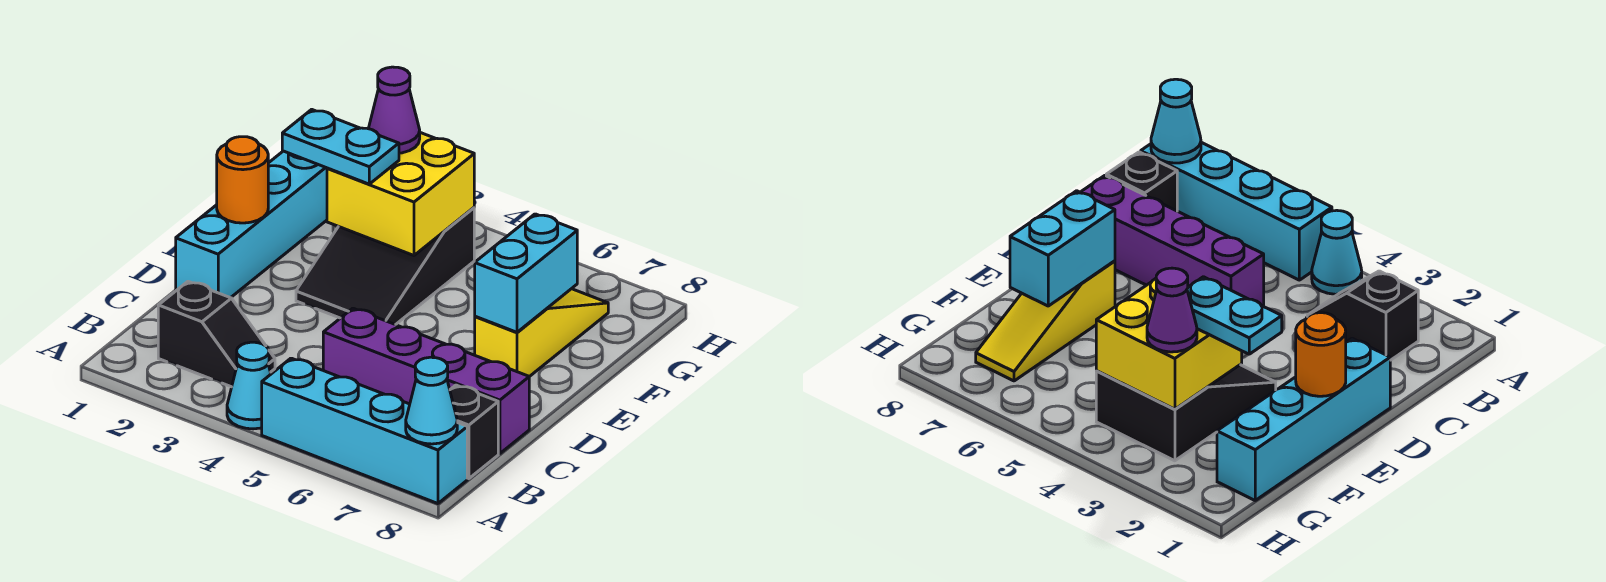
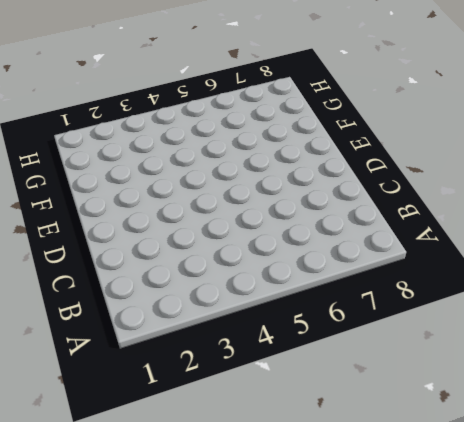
none -> cyan cone A4 level 1
none -> cyan brick A5:A8 level 1
none -> black slope B2:B3 level 1 top 2

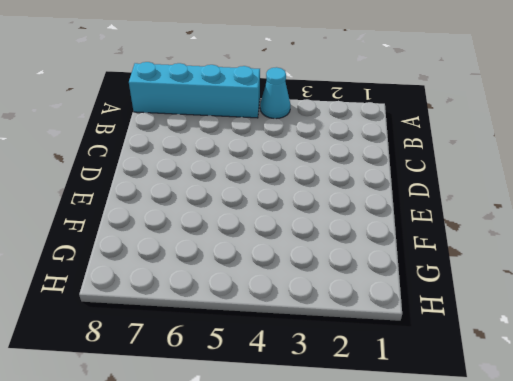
none -> black slope B2:B3 level 1 top 2
none -> black brick B8 level 1
none -> purple brick C5:C8 level 1

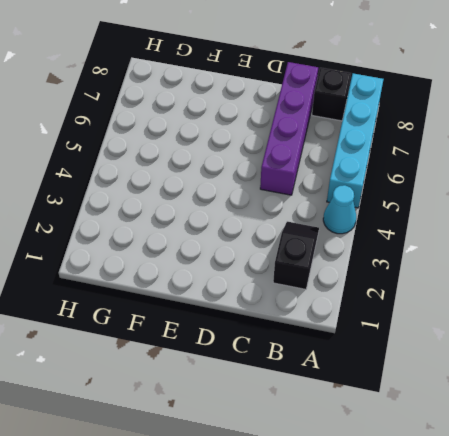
none -> cyan brick D1:G1 level 1
none -> black slope E3:G4 level 1 top G
none -> yellow slope E7:G7 level 1 top E

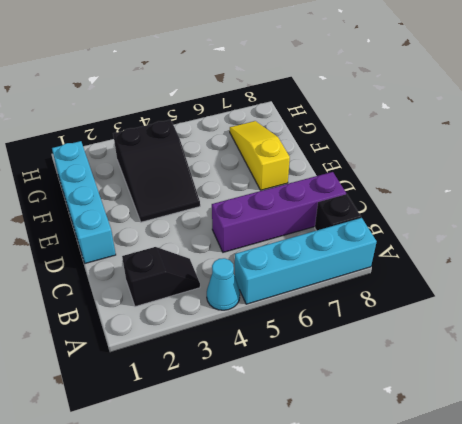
none -> cyan cone A8 level 2
none -> orange round brick E1 level 2
none -> cyan brick E7:F7 level 2

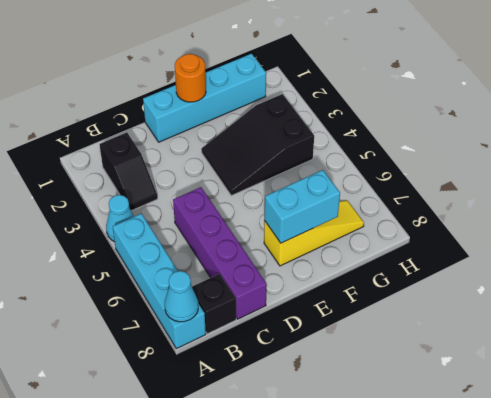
none -> yellow brick F3:G4 level 2
none -> cyan plate F2:F3 level 3
none -> purple cone G3 level 3

